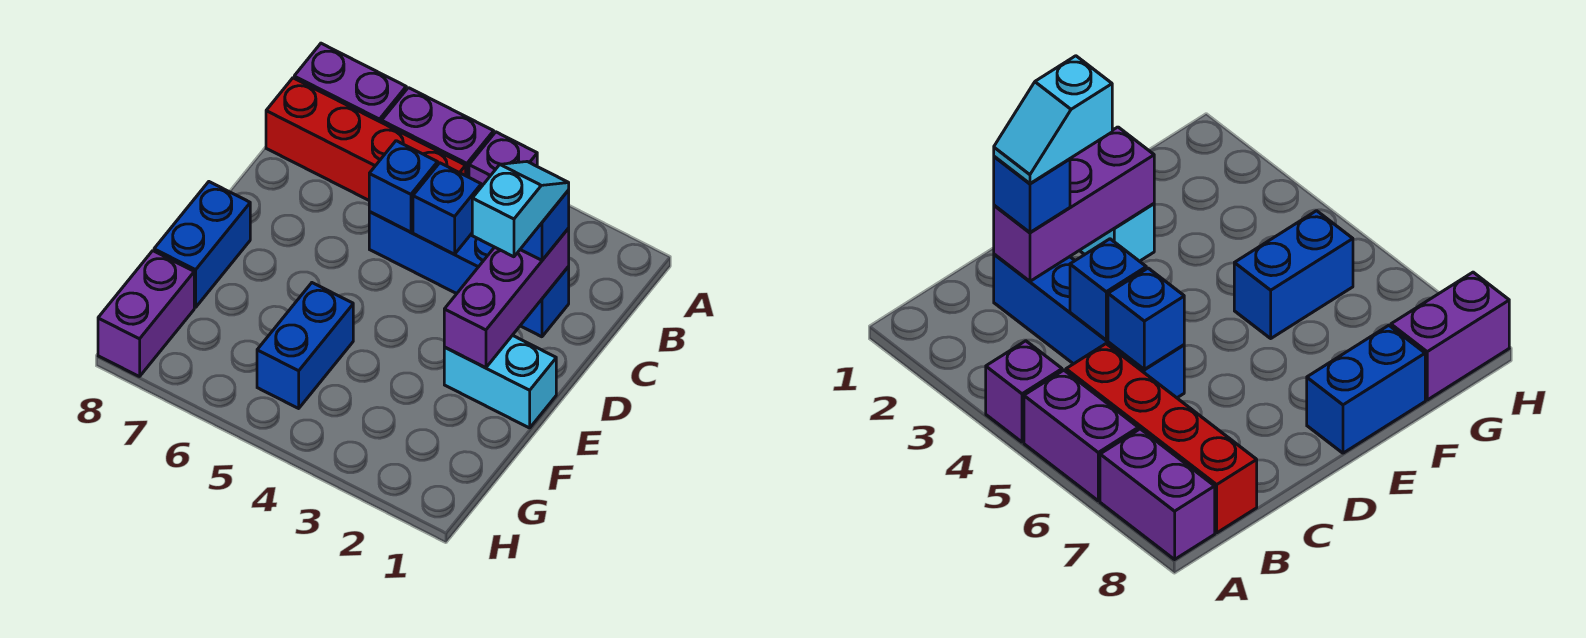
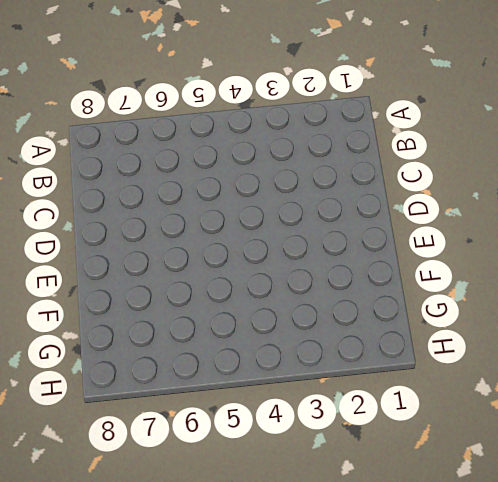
none -> purple brick A4 level 1
none -> purple brick A5:A6 level 1
none -> purple brick A7:A8 level 1

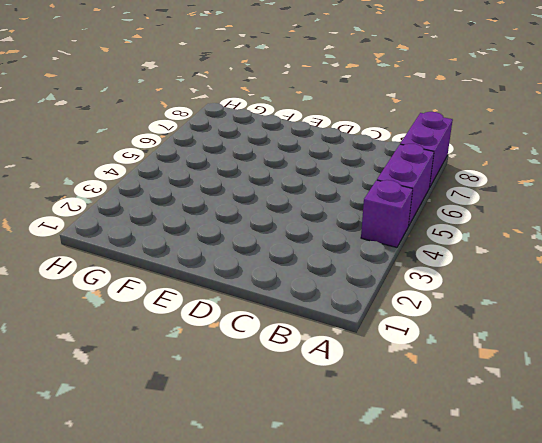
none -> red brick B5:B8 level 1
none -> blue brick C2:C5 level 1
none -> cyan brick E1:E2 level 1

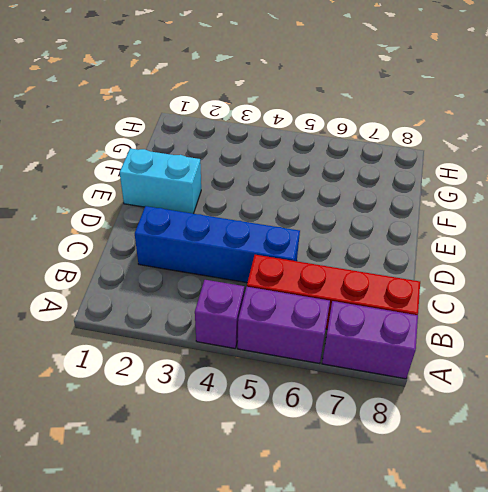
none -> blue brick E8:F8 level 1
none -> blue brick F5:G5 level 1
none -> purple brick G8:H8 level 1

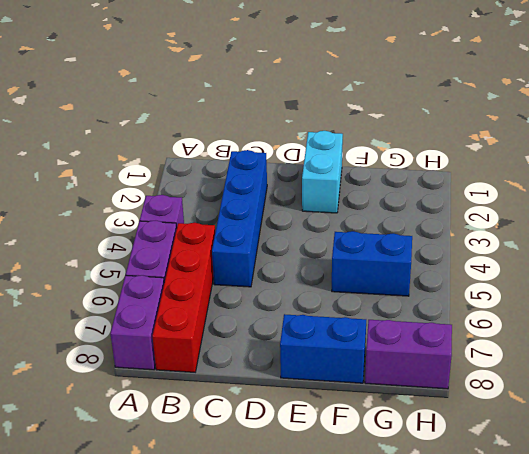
none -> purple brick C2:E2 level 2
none -> blue brick C4 level 2
none -> blue brick C5 level 2

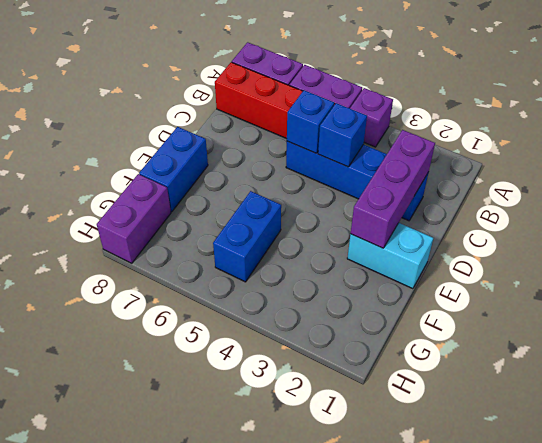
none -> blue brick C2 level 3
none -> cyan slope C2:D2 level 4 top D

